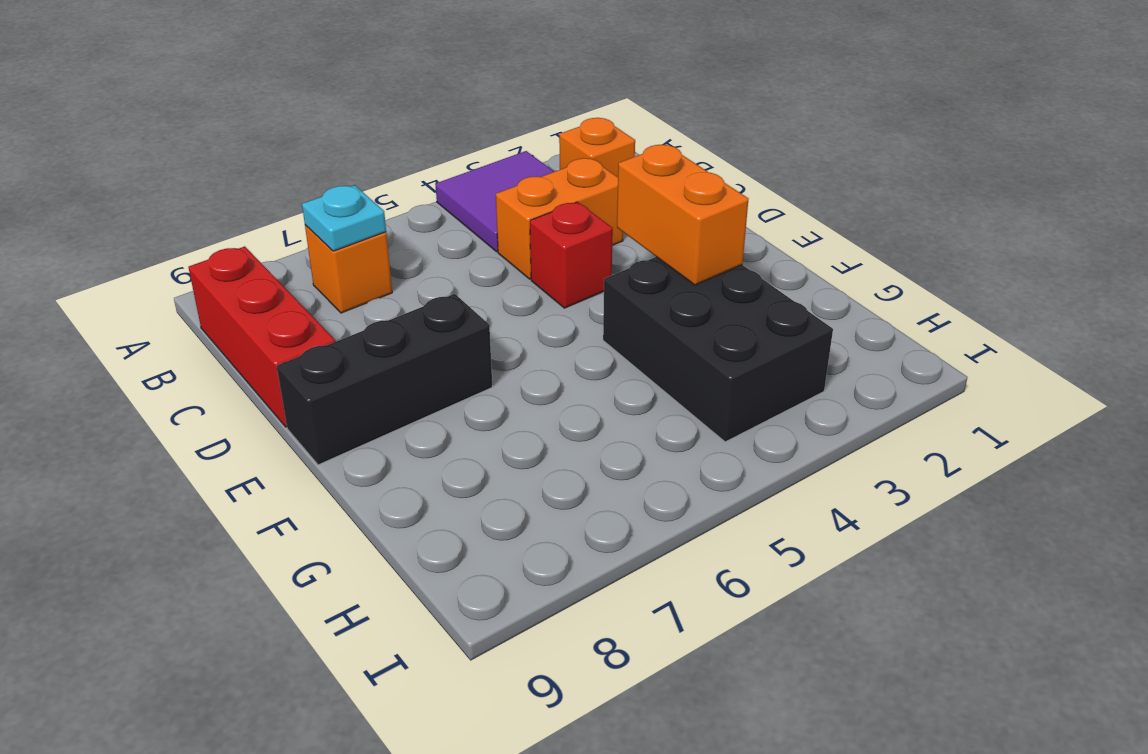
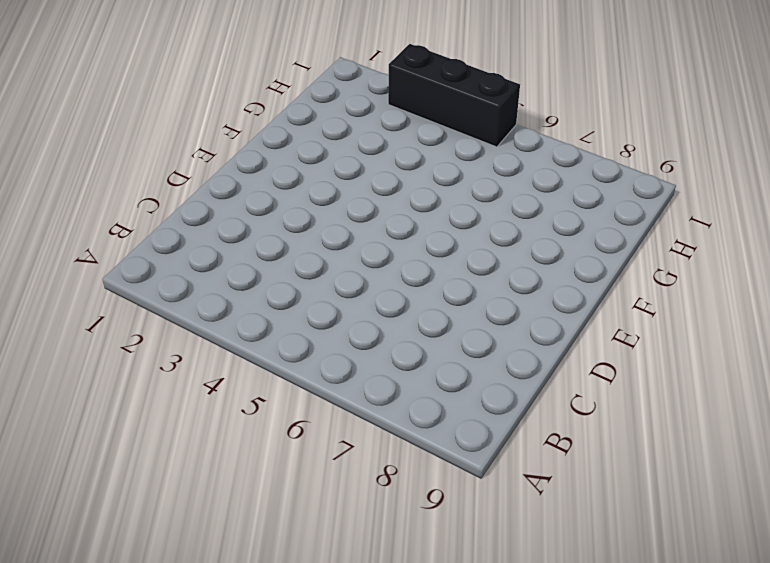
black brick I3:I5 level 1 -> black brick E7:E9 level 1
none -> purple tile A3:B4 level 1
none -> orange brick B2 level 1

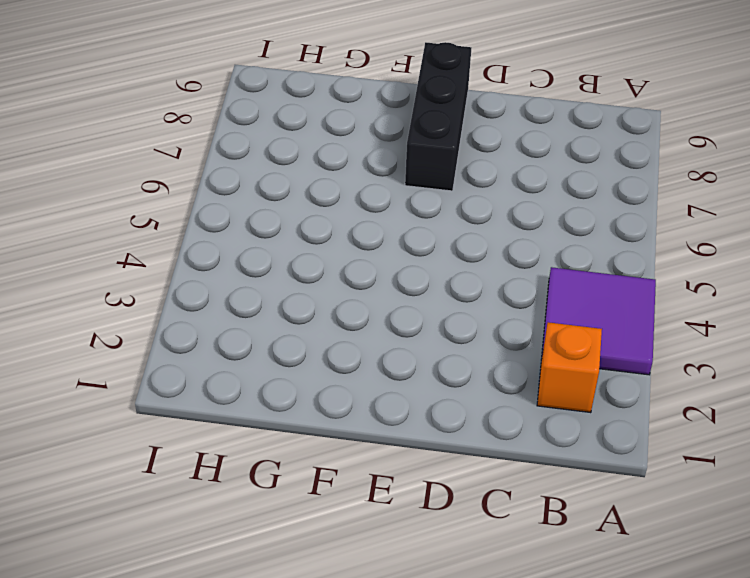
none -> orange brick B7 level 1
none -> red brick B9:D9 level 1

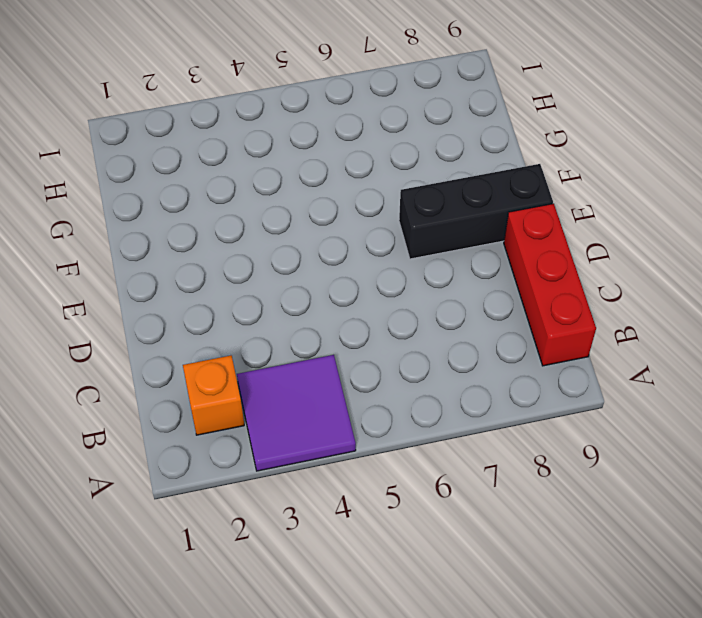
none -> orange brick B7 level 1
none -> orange brick C3:C4 level 1

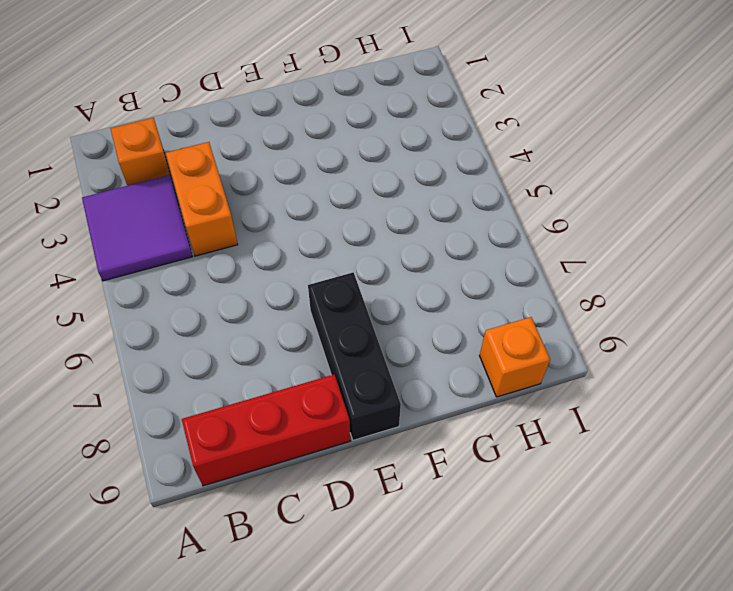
orange brick H9 level 1 -> orange brick B7 level 1
none -> red brick D4 level 1
none -> black brick F3:H4 level 1

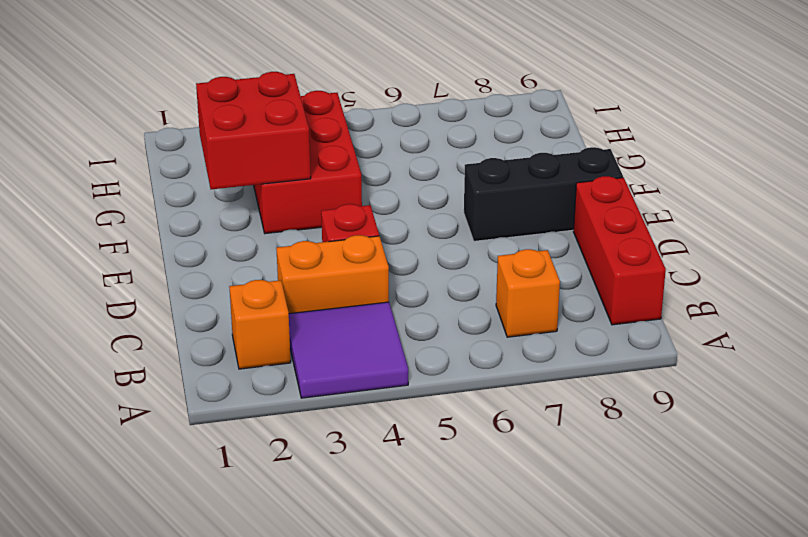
red brick F2:G3 level 2 -> orange brick E3:F3 level 2
red brick F3:H4 level 1 -> black brick F3:H4 level 1
none -> cyan plate B7 level 2

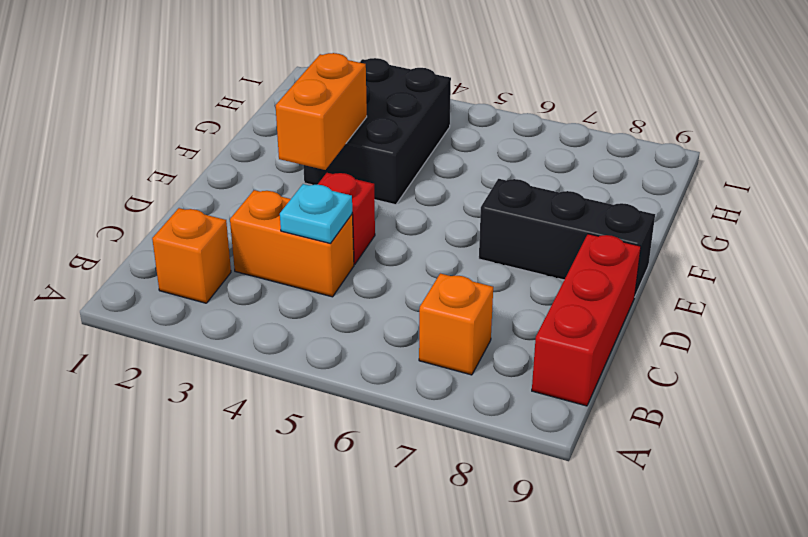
cyan plate C4 level 2 -> cyan plate B7 level 2
none -> purple tile A3:B4 level 1

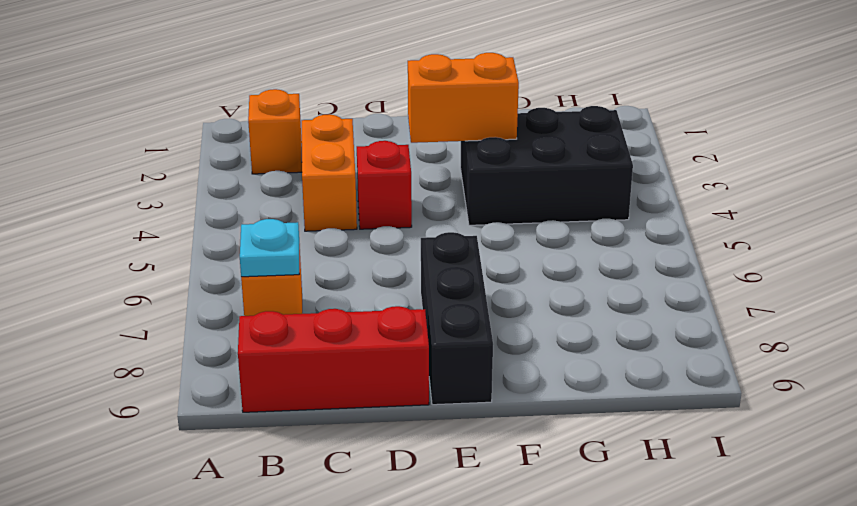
none -> purple tile A3:B4 level 1

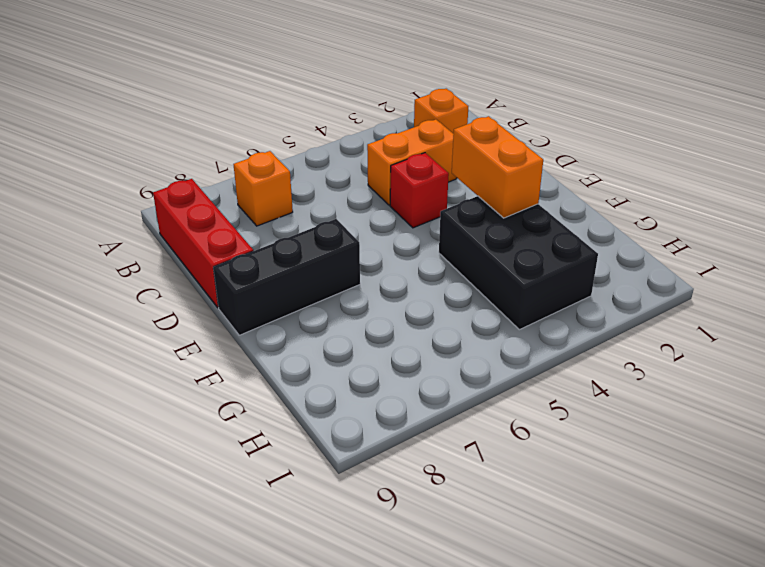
none -> purple tile A3:B4 level 1
none -> cyan plate B7 level 2

